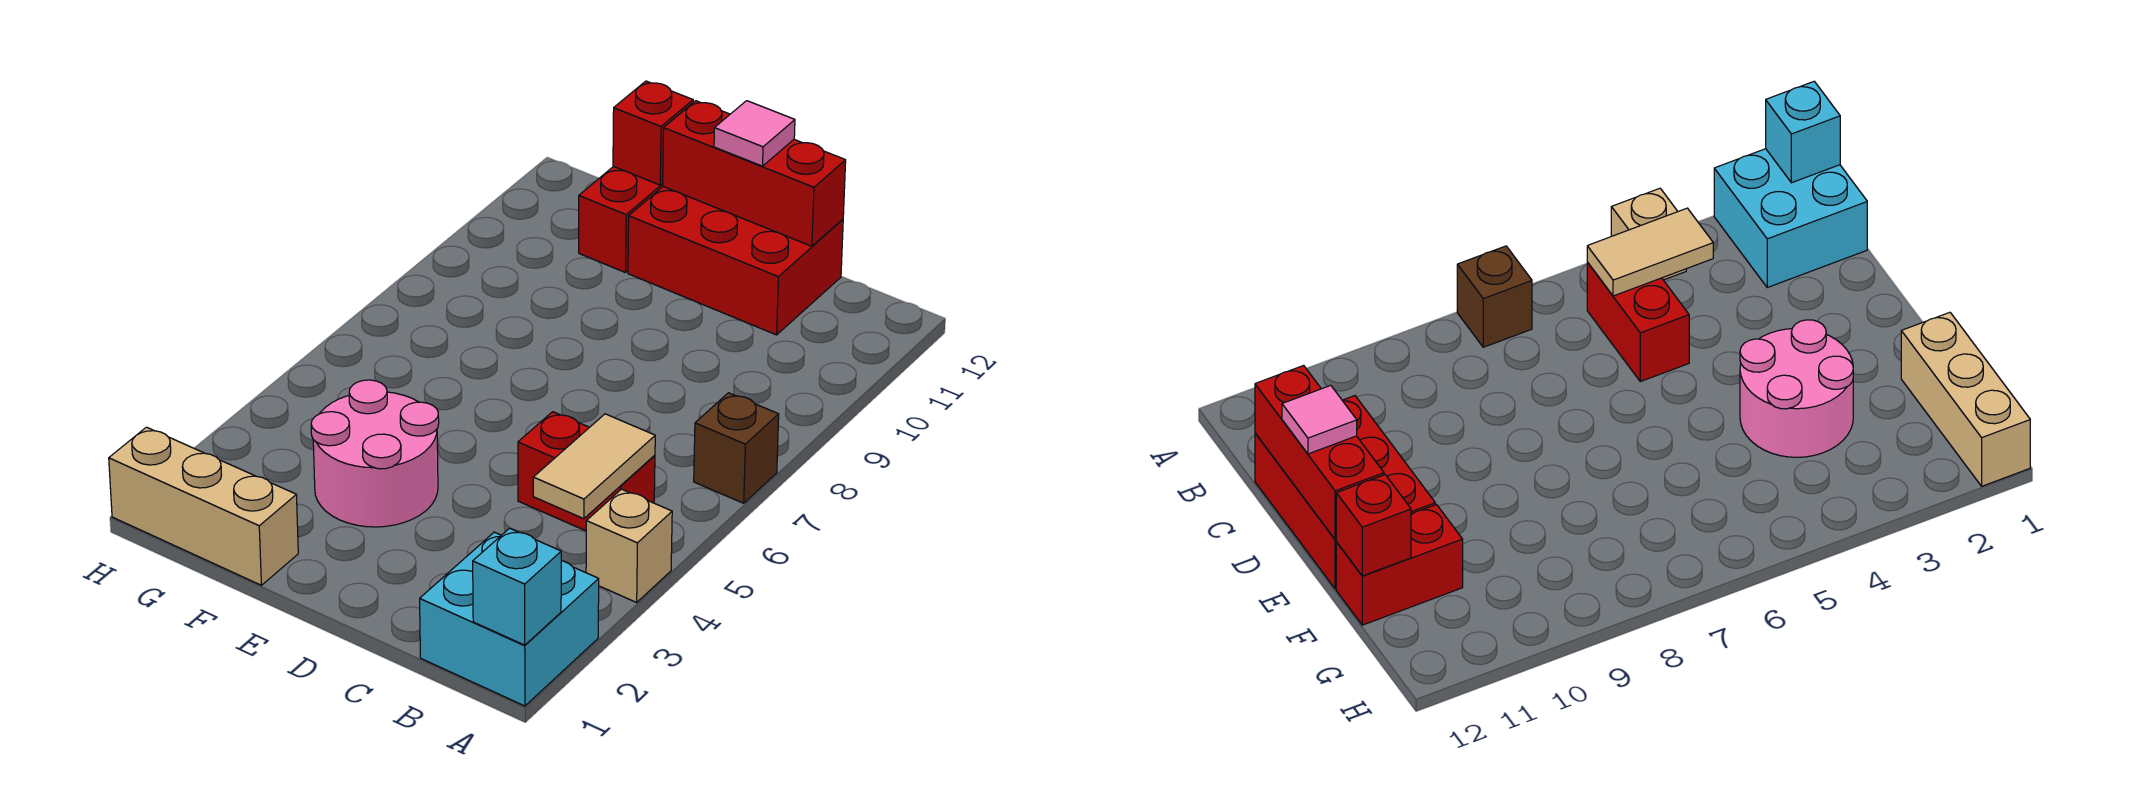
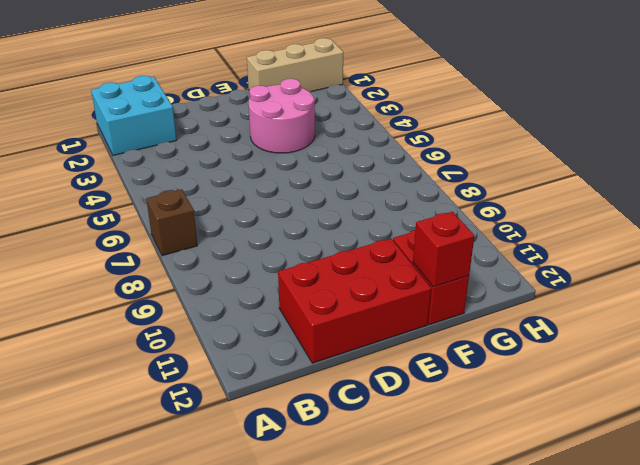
none -> tan brick A4 level 1
none -> red brick B5:C5 level 1
none -> cyan brick A1 level 2

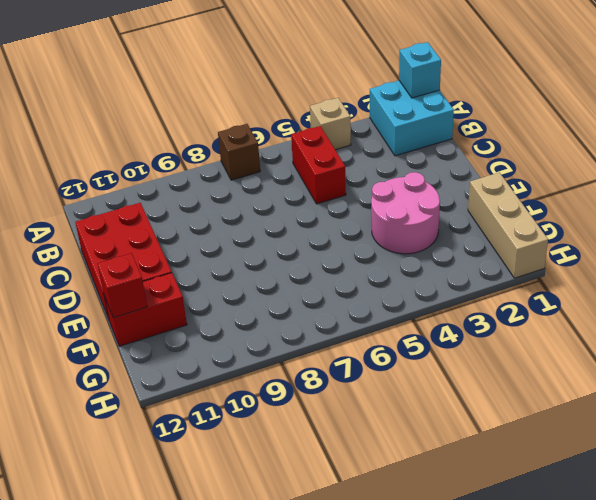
none -> tan tile B4:B5 level 2
none -> red brick C12:E12 level 2
none -> pink tile D12 level 3

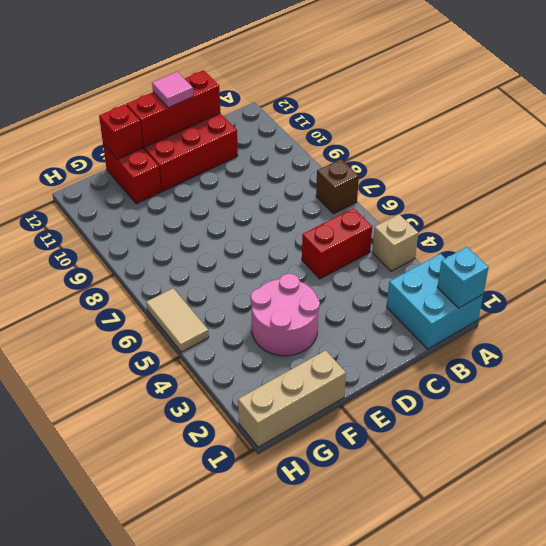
tan tile H5:H6 level 1 -> tan tile B4:B5 level 2

